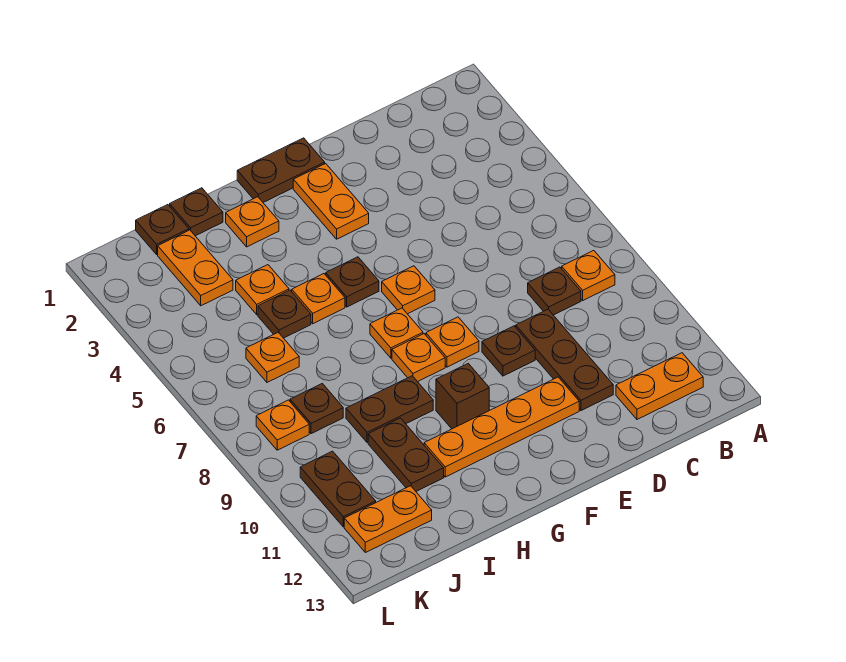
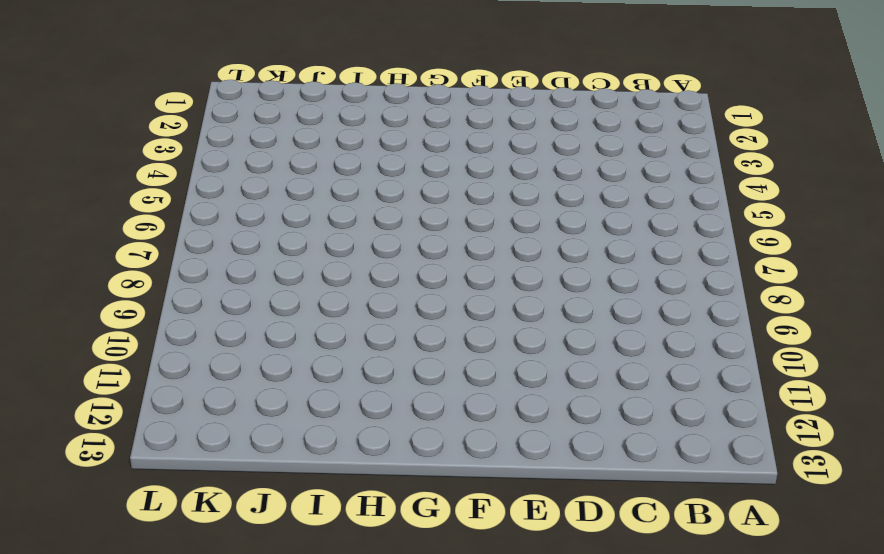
none -> orange plate B8 level 1
none -> orange plate B12:C12 level 1
none -> brown plate C8 level 1

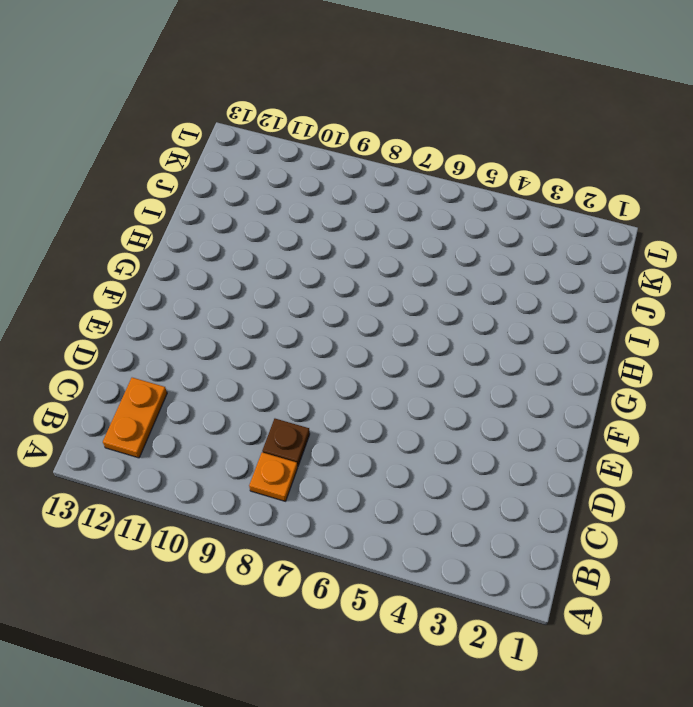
none -> brown plate D9:D11 level 1
none -> brown plate E9 level 1
none -> orange plate E11:H11 level 1

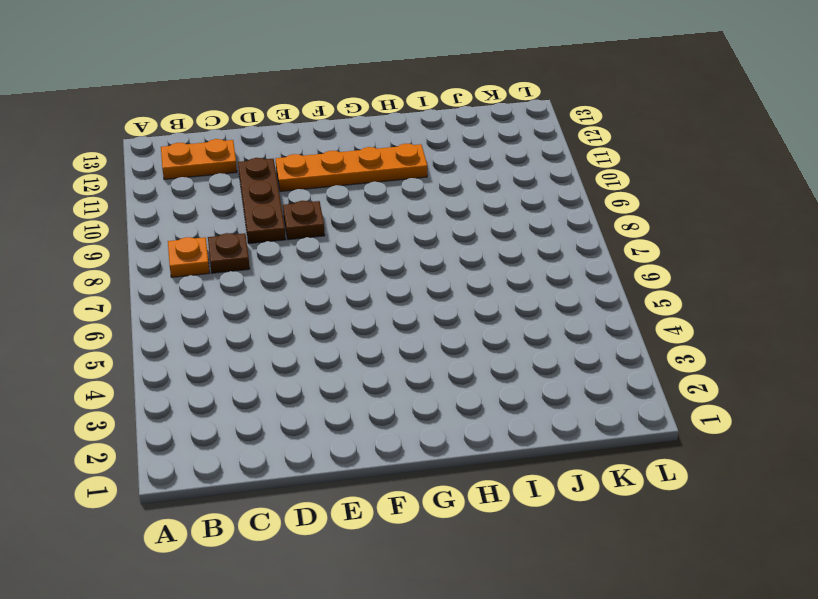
none -> brown plate F1:G1 level 1
none -> orange plate F2:F3 level 1
none -> orange plate F6 level 1

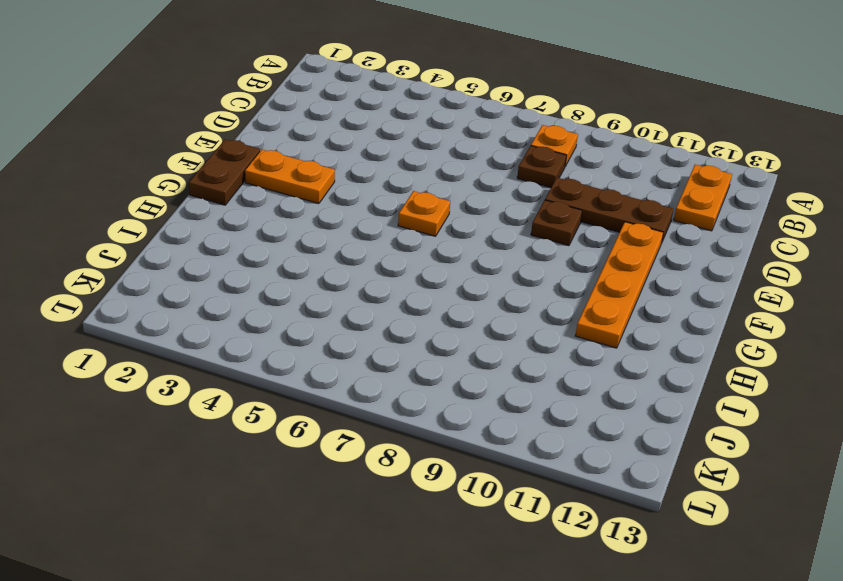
none -> orange plate F8 level 1
none -> brown plate G5 level 1
none -> orange plate G7 level 1

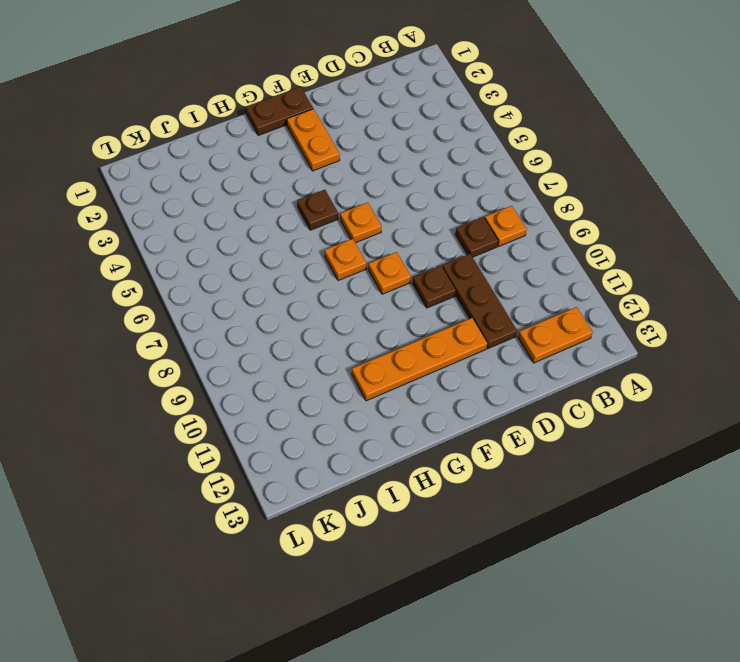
none -> orange plate G8 level 1
none -> brown brick G10 level 1
none -> orange plate H2 level 1

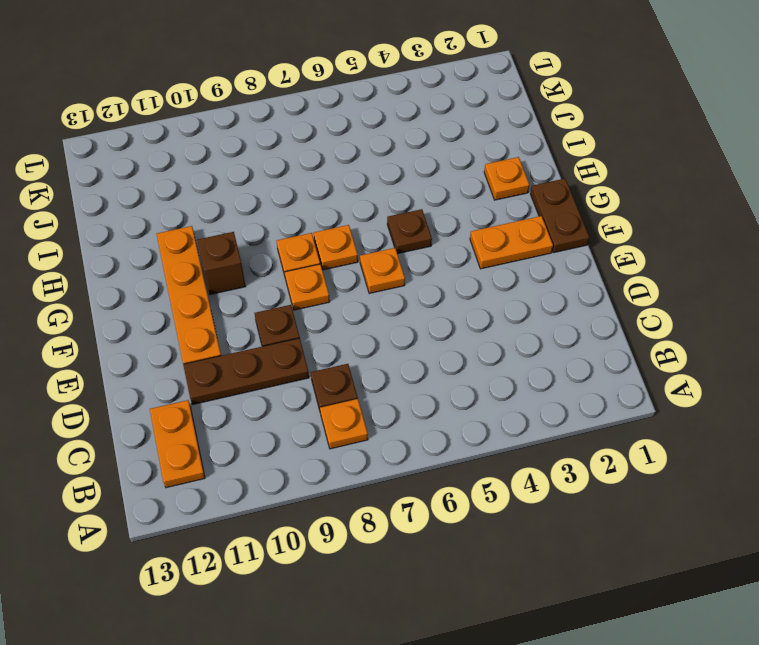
none -> orange plate H5 level 1
none -> brown plate H9:I9 level 1
none -> brown plate I1 level 1

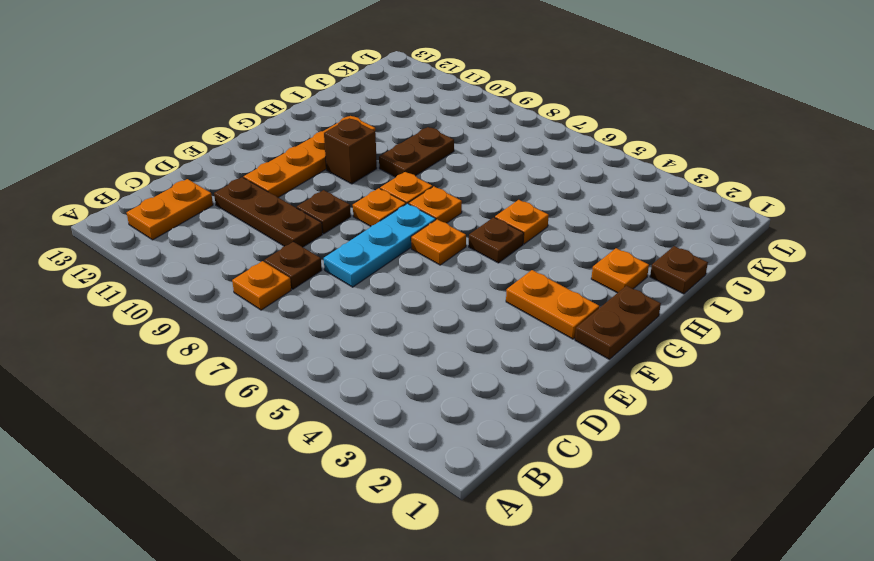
cyan plate D7:F7 level 1 -> none
none -> orange plate I4 level 1
none -> brown plate I5 level 1
none -> brown plate I10:I11 level 1

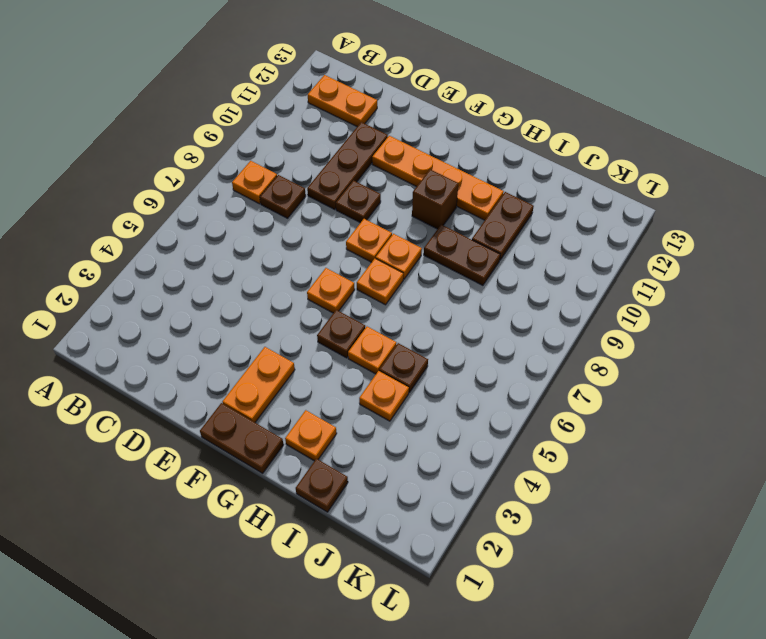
none -> brown plate J1 level 1
none -> orange plate J2:J3 level 1
none -> orange plate J6 level 1

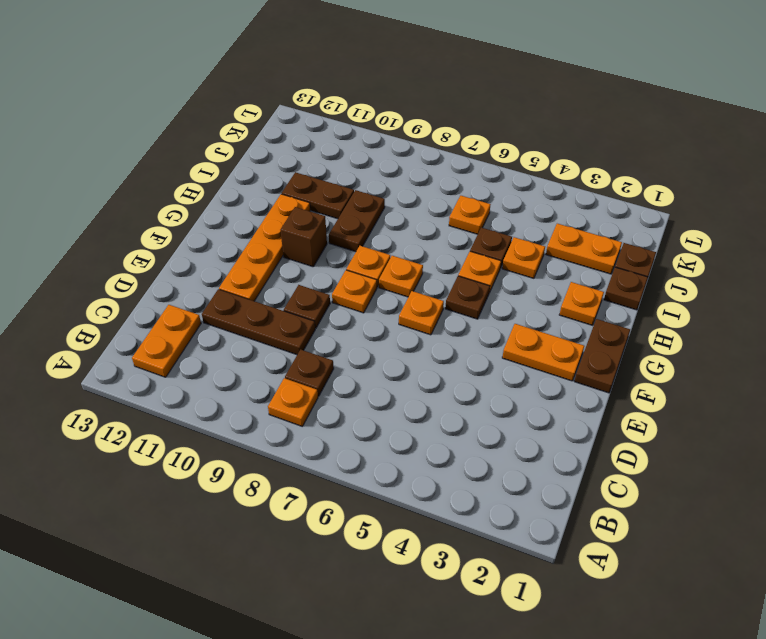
none -> brown plate J8 level 1
none -> orange plate J12:K12 level 1
none -> orange plate K8 level 1

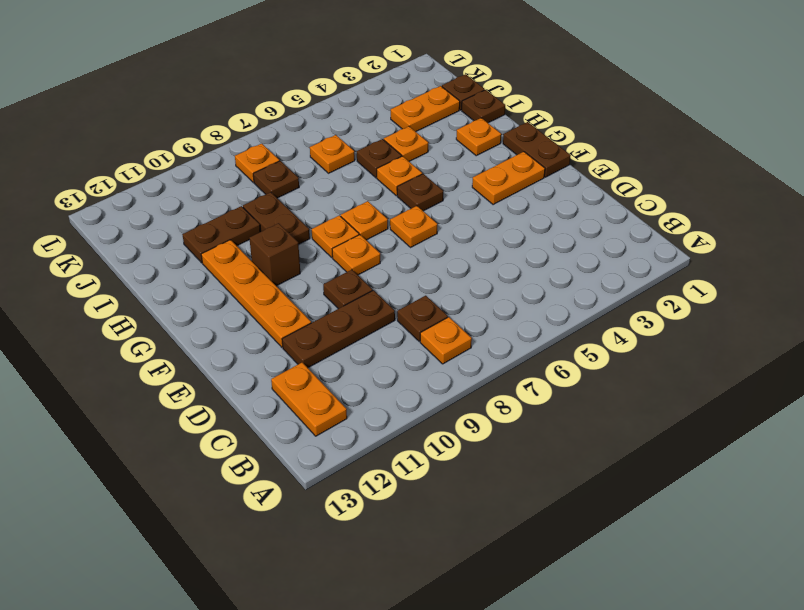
none -> orange plate J12:K12 level 1
none -> brown plate K10:K11 level 1

